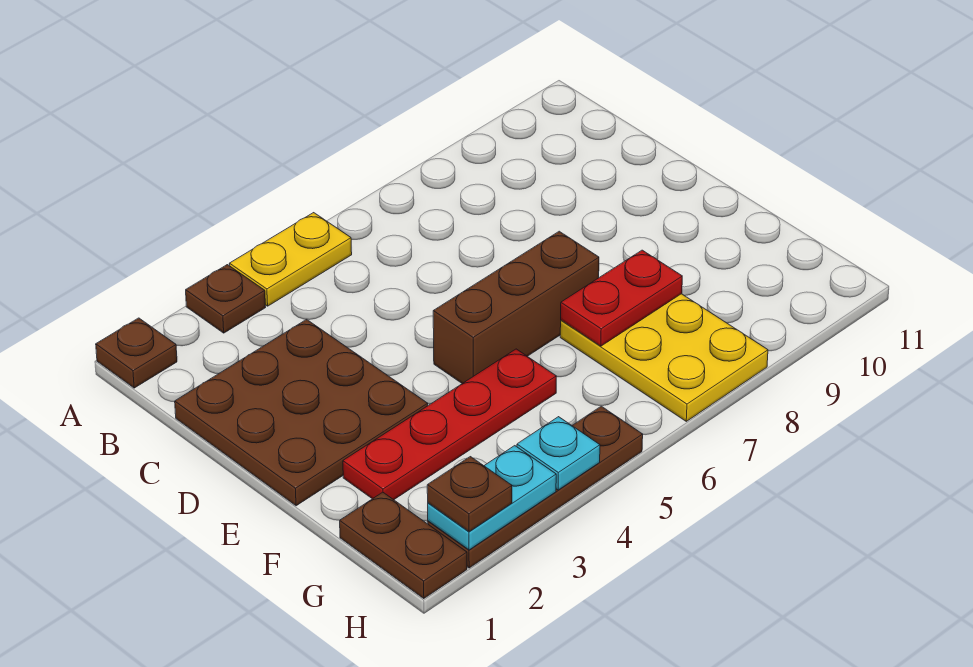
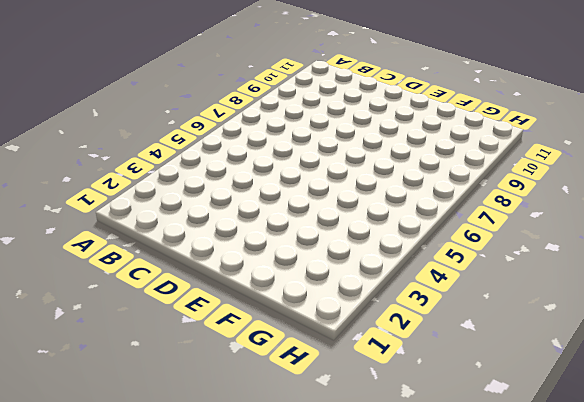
none -> brown plate A1 level 1
none -> brown plate A3 level 1
none -> yellow plate A4:A5 level 1

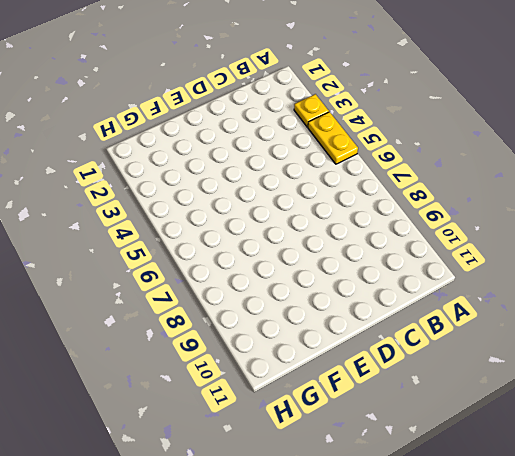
yellow plate A3 level 1 -> brown plate A3 level 1
none -> brown plate A1 level 1
none -> brown plate C1:E3 level 1
none -> brown brick E5:E7 level 1

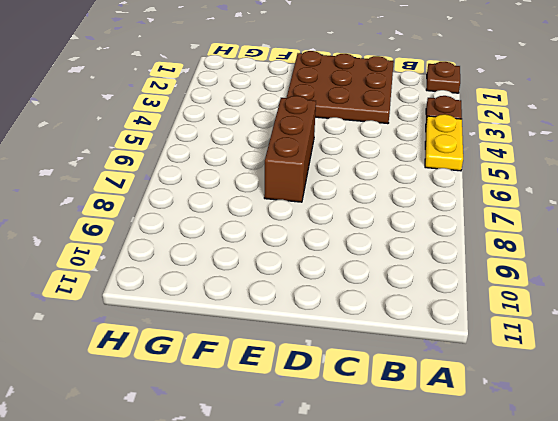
none -> red plate F2:F5 level 1
none -> yellow plate F7:H8 level 1
none -> brown plate G1:H1 level 1

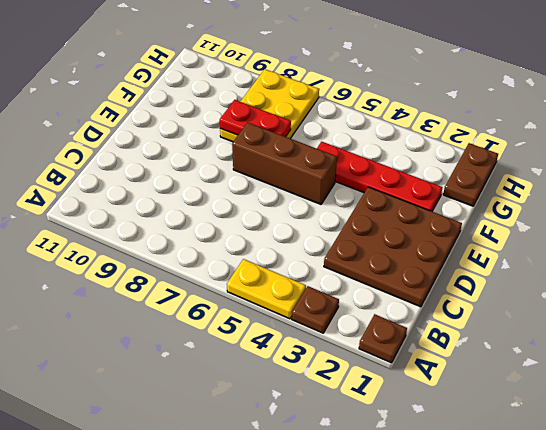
none -> brown plate H2:H5 level 1
none -> cyan plate H2:H3 level 2
none -> cyan plate H4 level 2

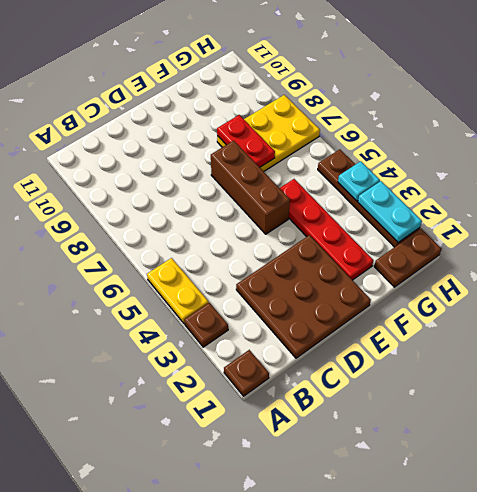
none -> brown plate H2 level 3

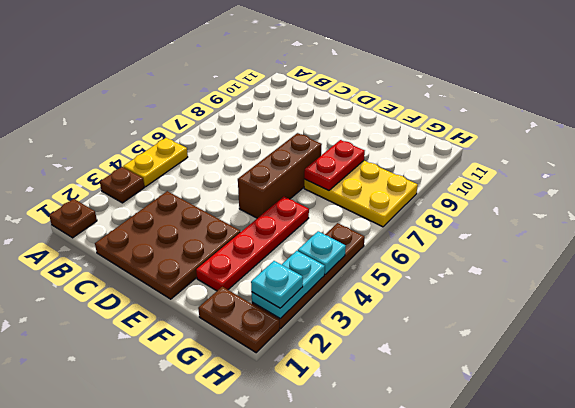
cyan plate H2 level 3 -> brown plate H2 level 3

